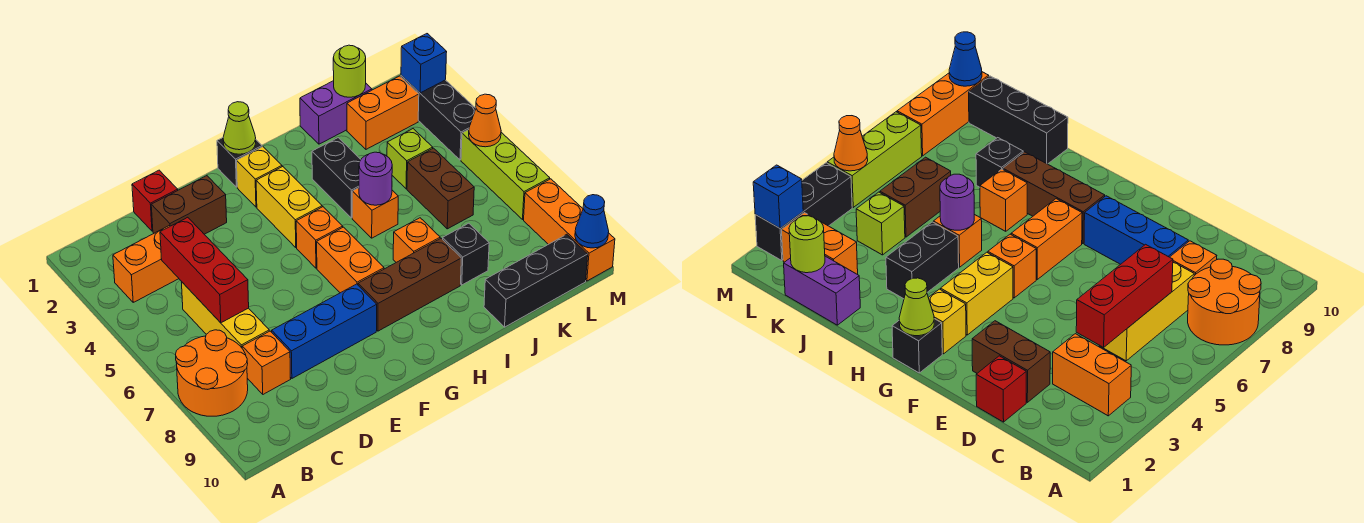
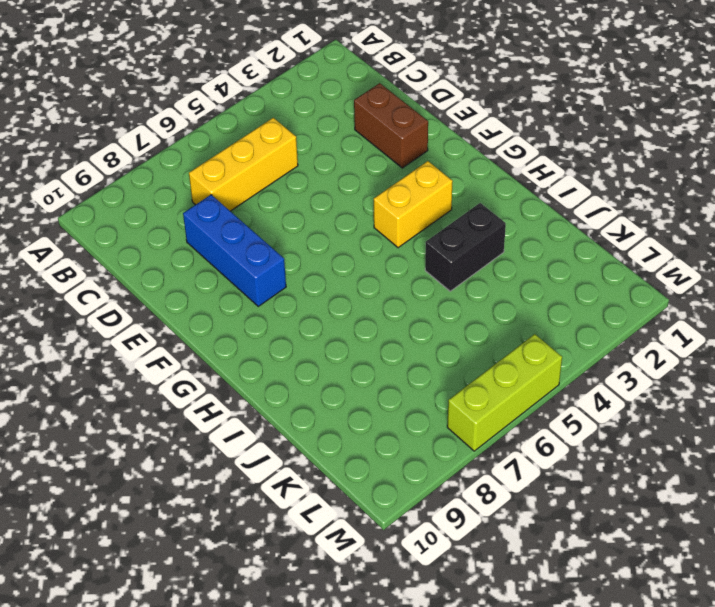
none -> orange round brick A7:B8 level 1
none -> orange brick B3:C3 level 1
none -> orange brick C8 level 1
none -> red brick D1 level 1

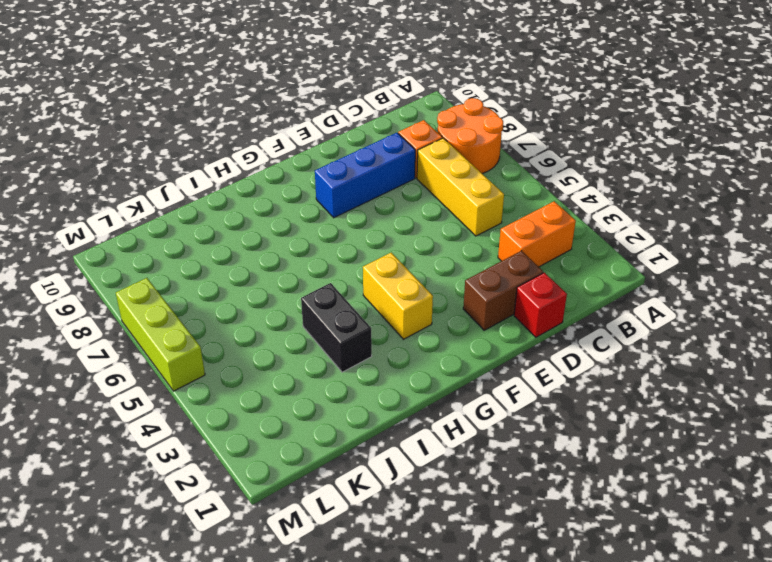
none -> black brick G1 level 1
none -> yellow brick G2 level 1
none -> orange brick G5 level 1
none -> orange brick G6:G7 level 1

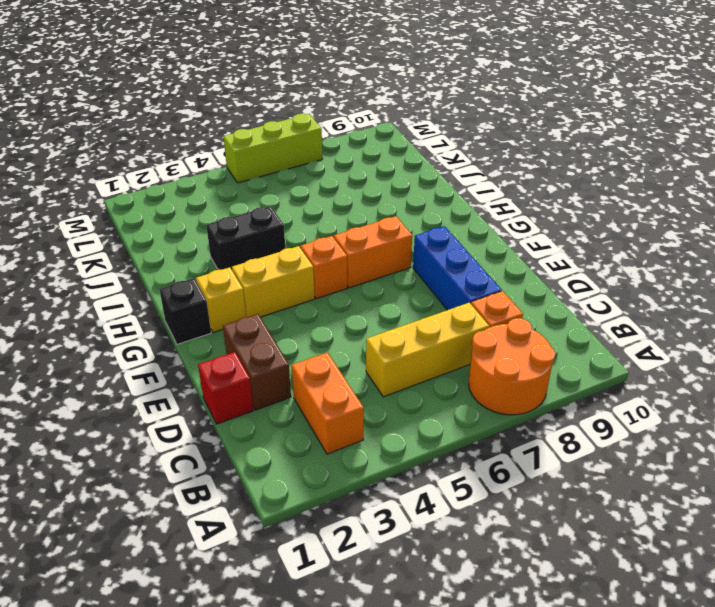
none -> brown brick G8:I8 level 1
none -> orange brick I5 level 1
none -> orange brick I7 level 1
none -> purple brick J1:K1 level 1

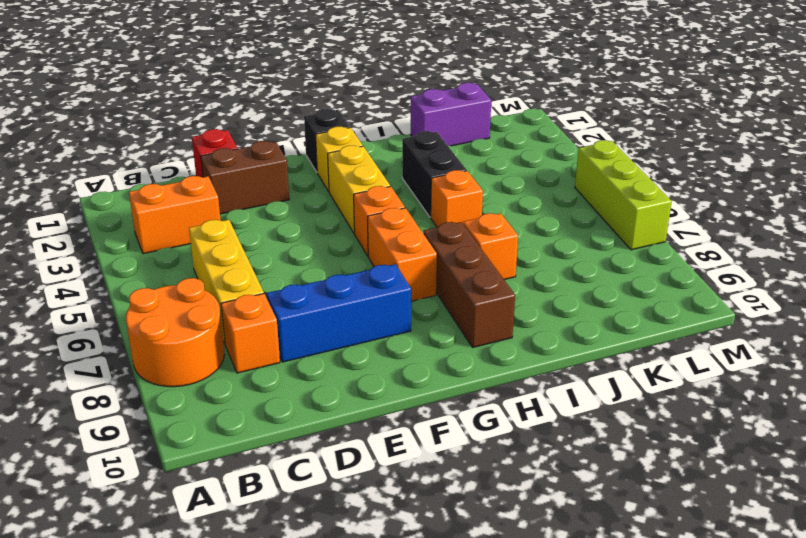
brown brick H7:H9 level 1 -> brown brick G8:I8 level 1
none -> black brick J8 level 1
none -> black brick J10:L10 level 1
none -> orange brick K2:L2 level 1
none -> lime brick K4 level 1

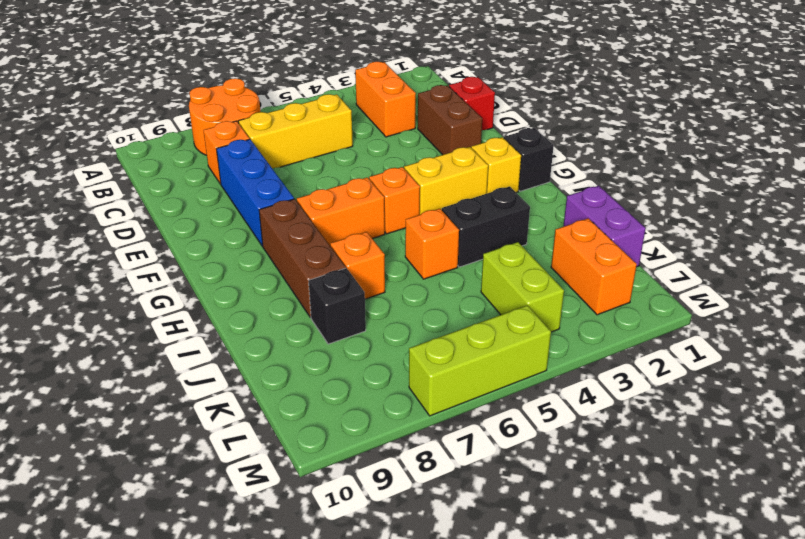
lime brick K4:L4 level 1 -> lime brick K4 level 1
none -> black brick J10:L10 level 1
none -> brown brick K5:K6 level 1
none -> black brick M2:M4 level 1
none -> orange brick M8:M10 level 1

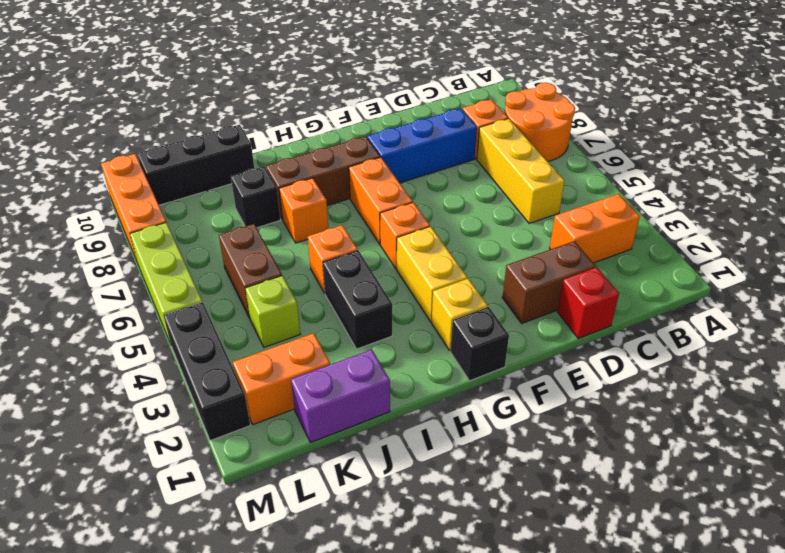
none -> red brick C4:C6 level 2
none -> lime cone G1 level 2
none -> purple round brick I5 level 2
none -> lime round brick K1 level 2

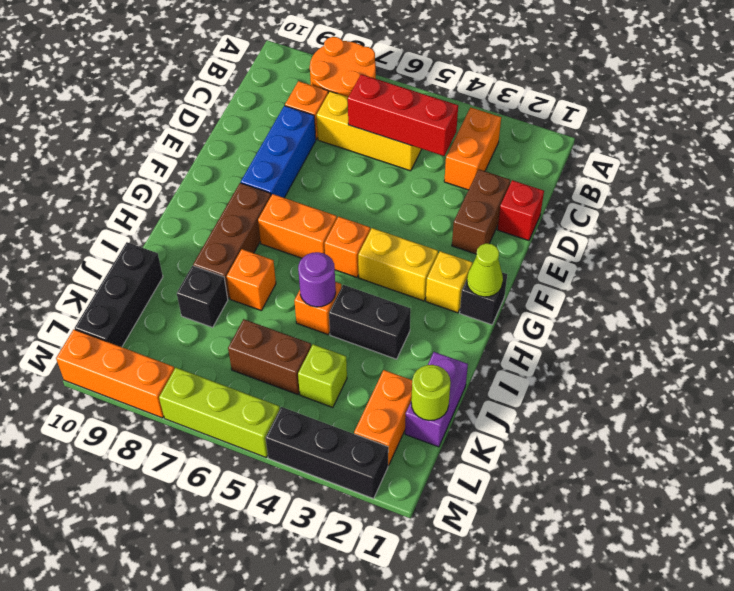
none -> blue brick M2 level 2
none -> orange cone M5 level 2
none -> blue cone M10 level 2

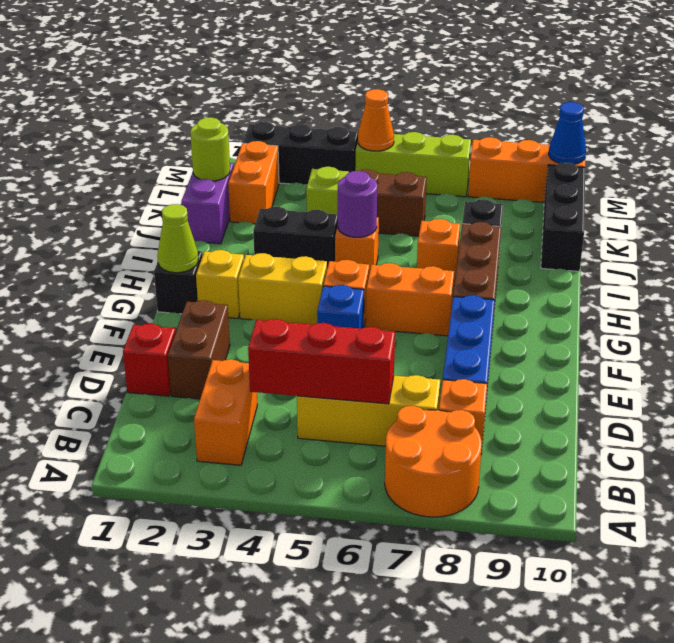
blue brick F5 level 1 -> blue brick M2 level 2

